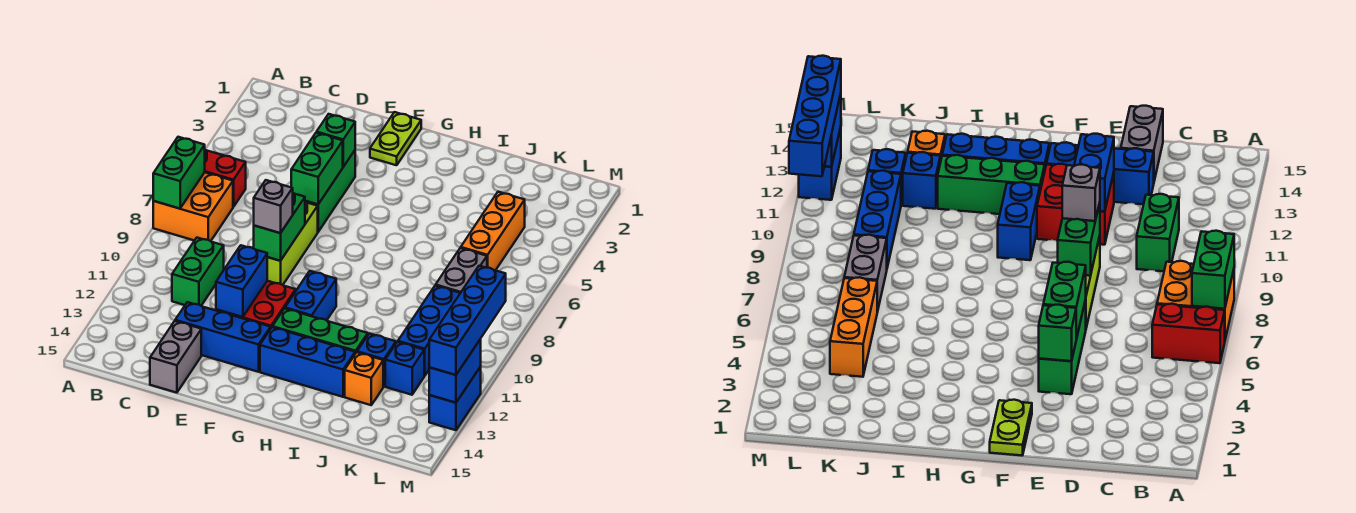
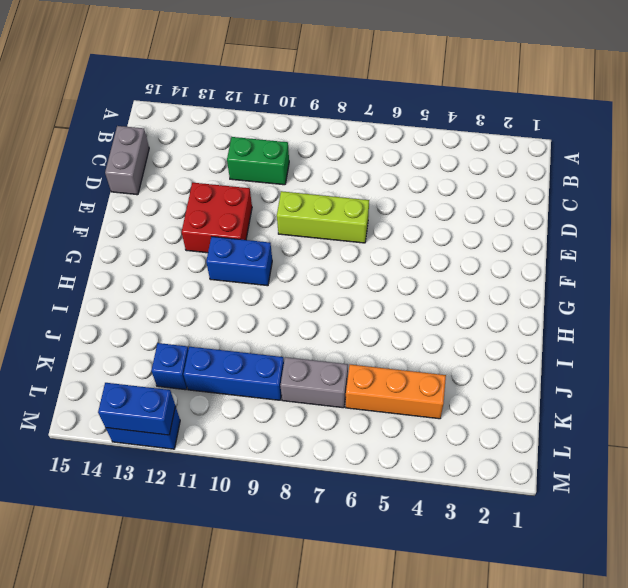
grey brick C15:D15 level 1 -> grey brick D14:D15 level 1
none -> red brick A6:B6 level 1
none -> orange brick A7:B8 level 1
none -> blue brick D13:F13 level 1

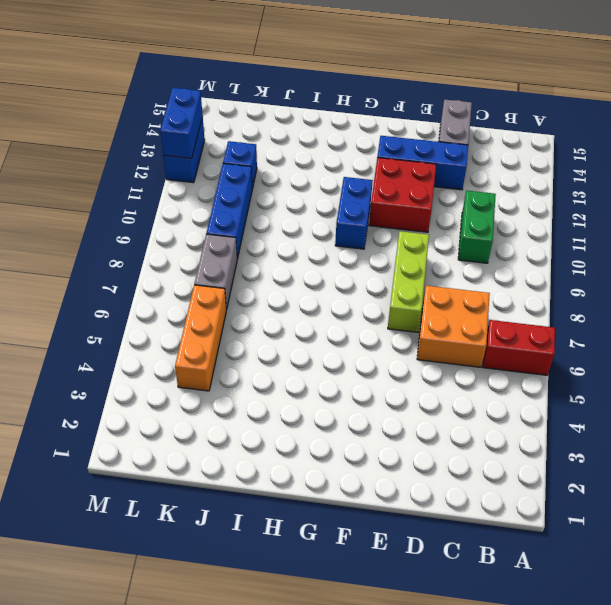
orange brick C6:D7 level 1 -> orange brick A7:B8 level 1
none -> green brick E4:E6 level 1
none -> lime plate F1:F2 level 1
none -> green brick G12:I12 level 1

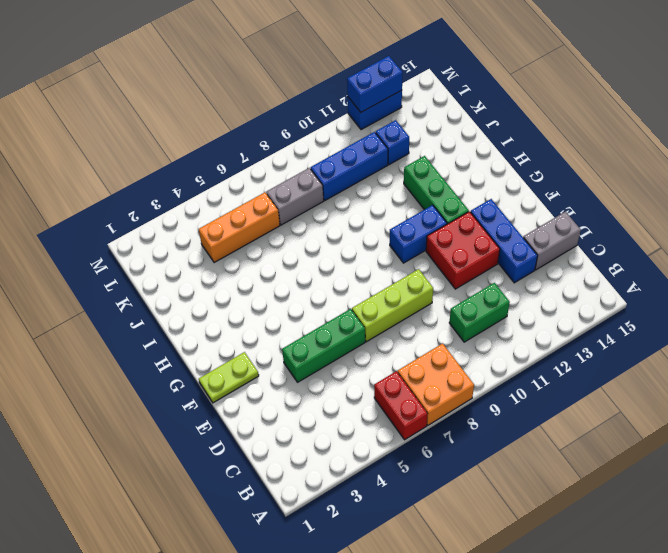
none -> blue brick G13:I13 level 1
none -> blue brick J12 level 1
none -> orange brick J13 level 1

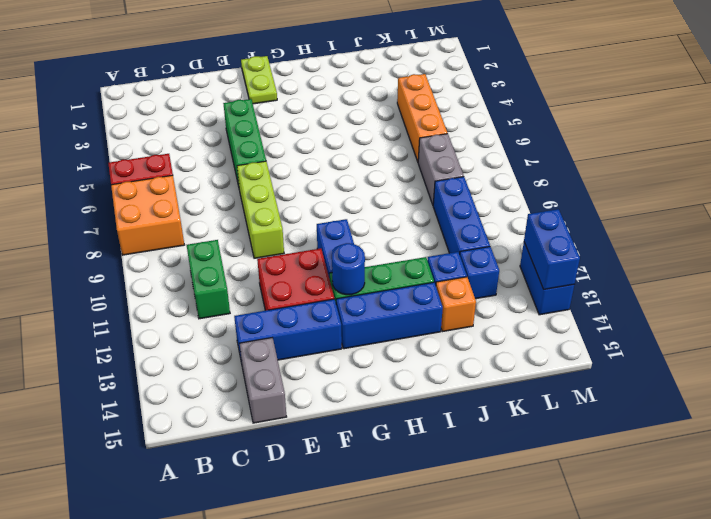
blue round brick G12 level 2 -> none
none -> green brick A7:A8 level 2
none -> green brick E4 level 2
none -> green brick E5:E6 level 2

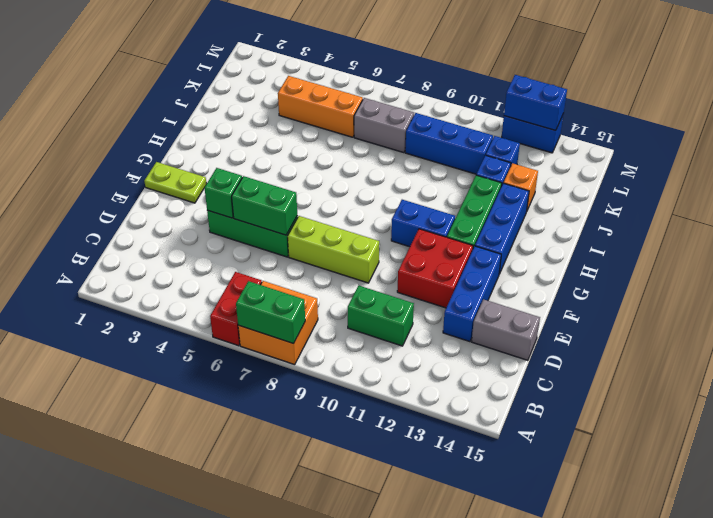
none -> green brick E8:E9 level 2
none -> blue brick E11:E12 level 2
none -> grey brick E9 level 3

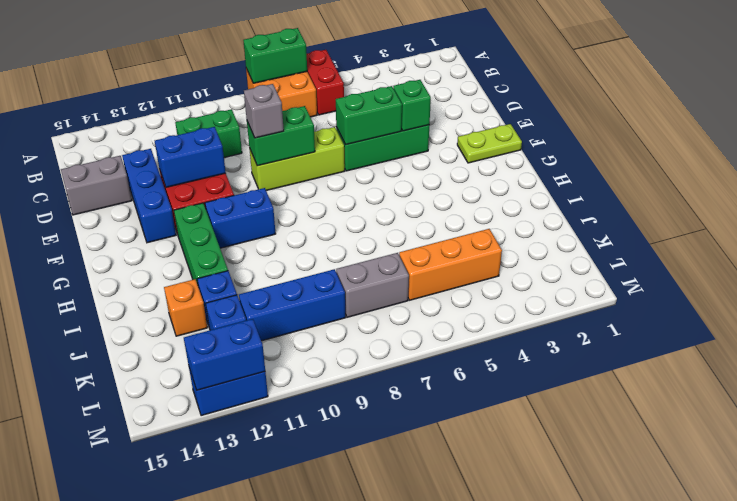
none -> blue brick G13:I13 level 1
none -> blue brick M10:M13 level 3

